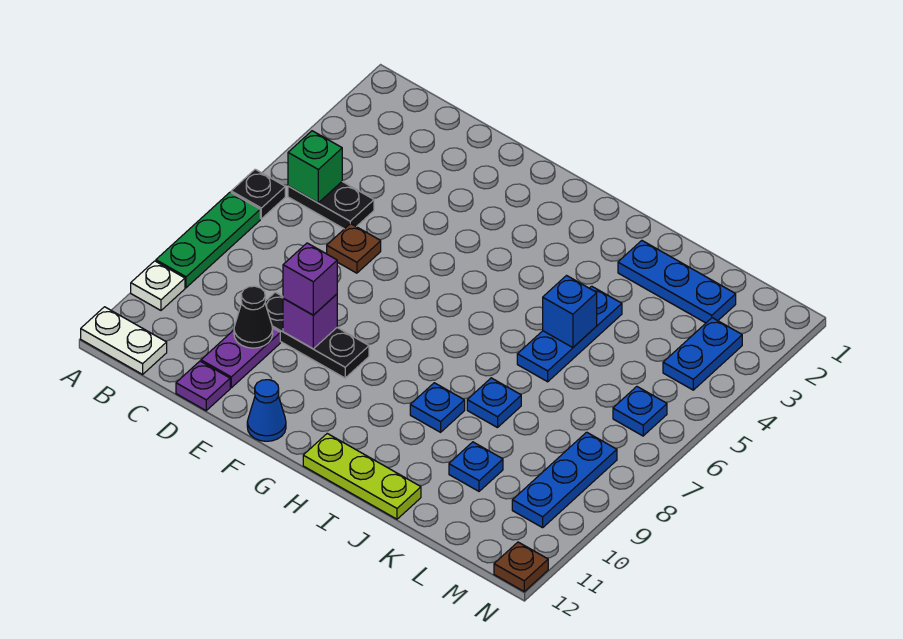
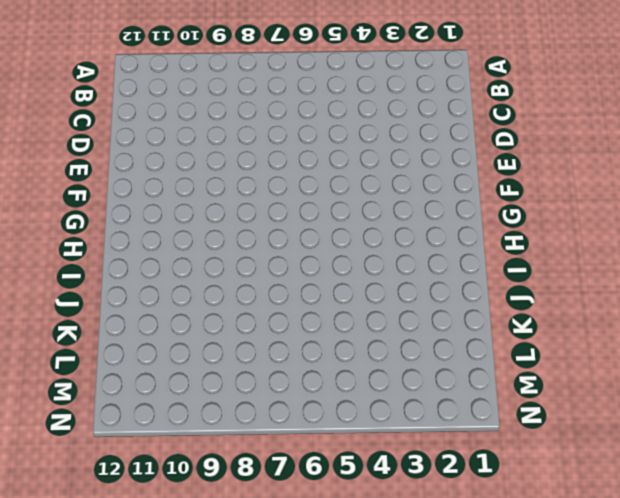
none -> black plate A6 level 1
none -> green plate A7:A9 level 1
none -> white plate A10 level 1

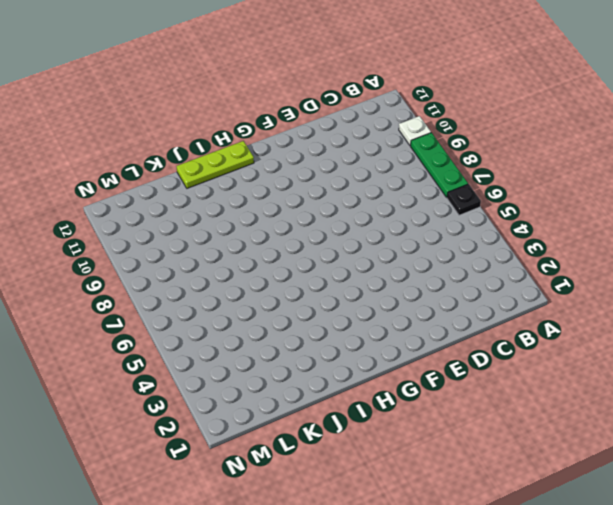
none -> white plate A12:B12 level 1
none -> black plate B5:C5 level 1
none -> brown plate D6 level 1

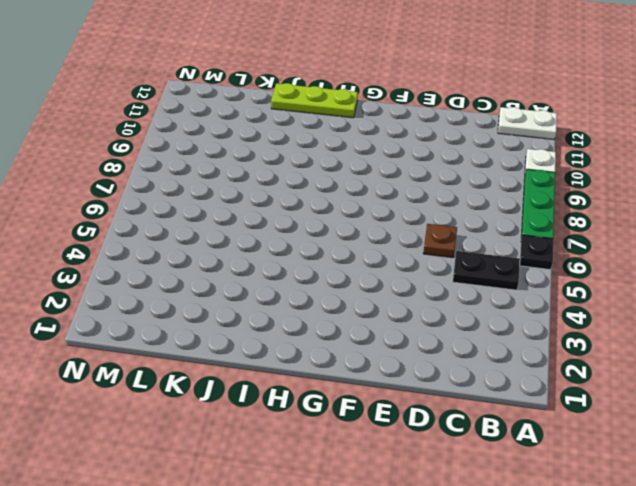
none -> black plate D9:F9 level 1
none -> purple plate D10:D11 level 1
none -> purple plate D12 level 1

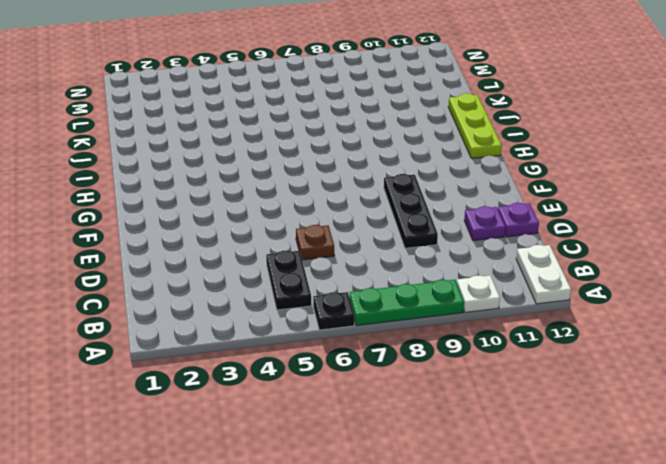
purple plate D11 level 1 -> purple plate D10:D11 level 1
none -> blue cone F12 level 1
none -> blue plate I9 level 1
none -> blue plate J2:L2 level 1

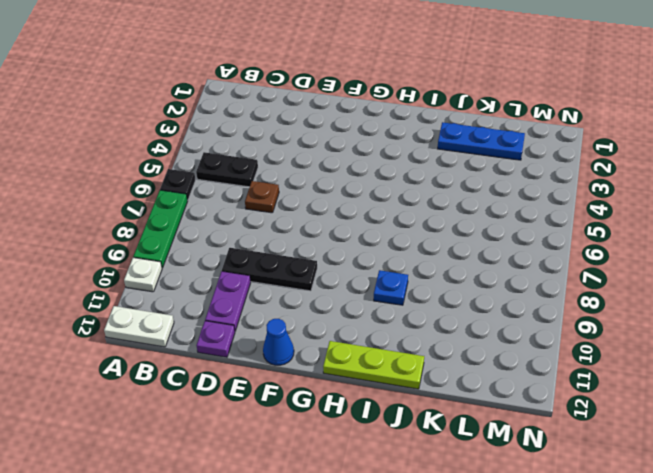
none -> blue plate J4:J6 level 1
none -> blue plate J8 level 1
none -> blue plate K10 level 1

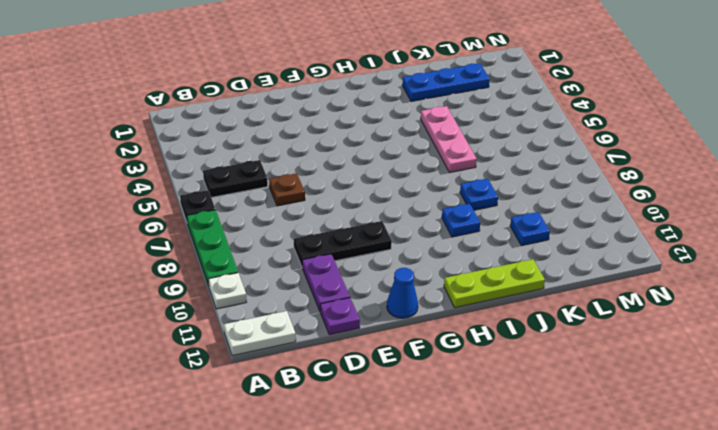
pink plate J4:J6 level 1 -> blue plate J4:J6 level 1
none -> blue plate M3:M4 level 1
none -> blue plate M6 level 1
none -> blue plate M8:M10 level 1

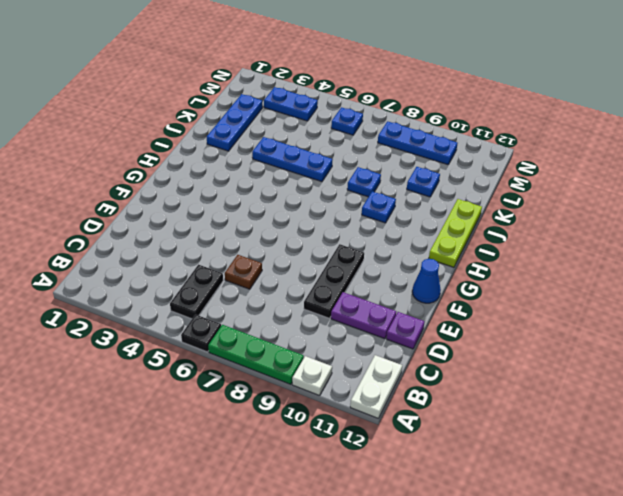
none -> brown plate N12 level 1
none -> green brick B5 level 2
none -> black cone D10 level 2

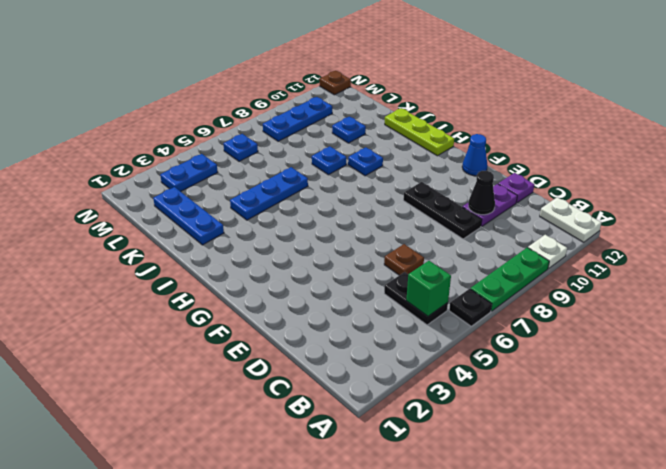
none -> purple brick E9 level 2
none -> blue brick J5 level 2
none -> purple brick E9 level 3

